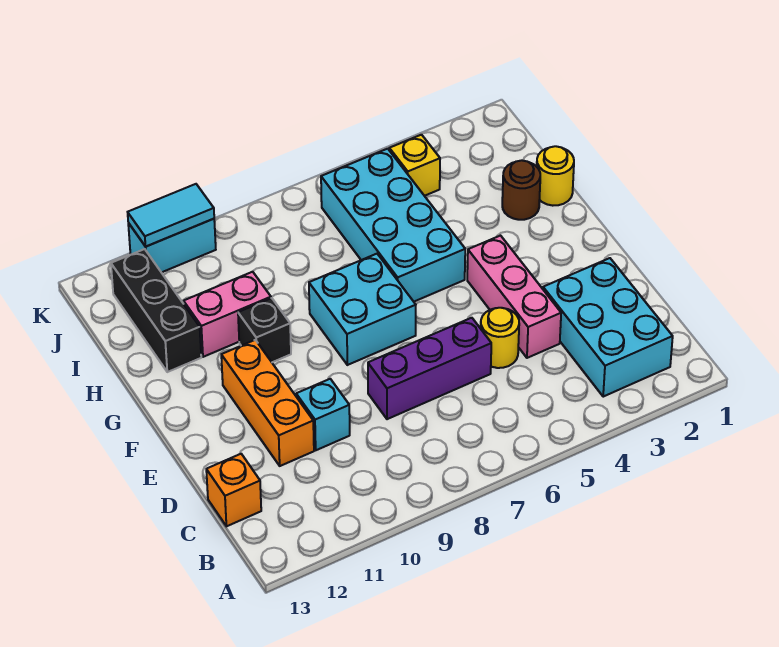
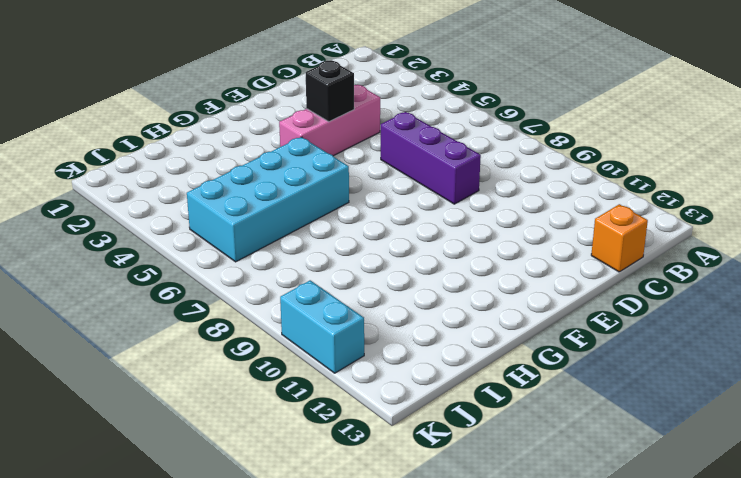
black brick E4 level 2 -> black brick G10 level 1
none -> cyan brick B2:D3 level 1
none -> yellow round brick D5 level 1
none -> cyan brick D10 level 1

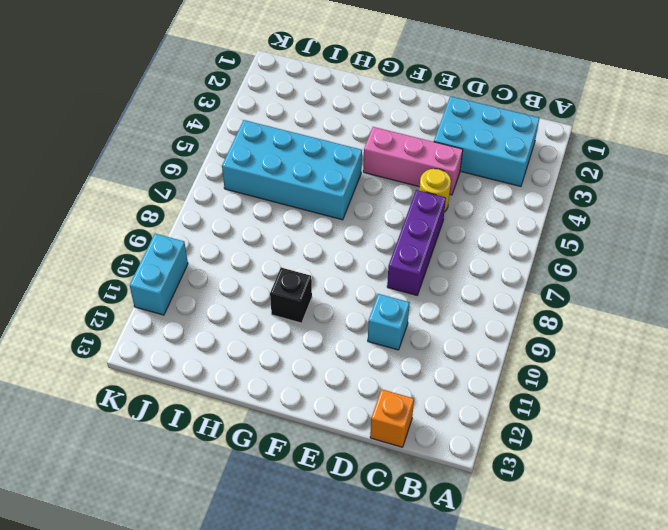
none -> orange brick D11:F11 level 1
none -> cyan brick F7:G8 level 1
none -> yellow round brick H1 level 1

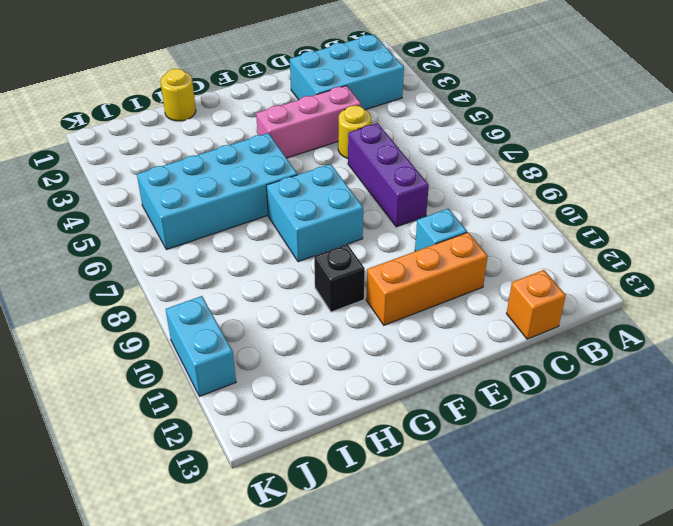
none -> brown round brick H2 level 1
none -> pink brick H10:H11 level 1
none -> black brick H12:J12 level 1

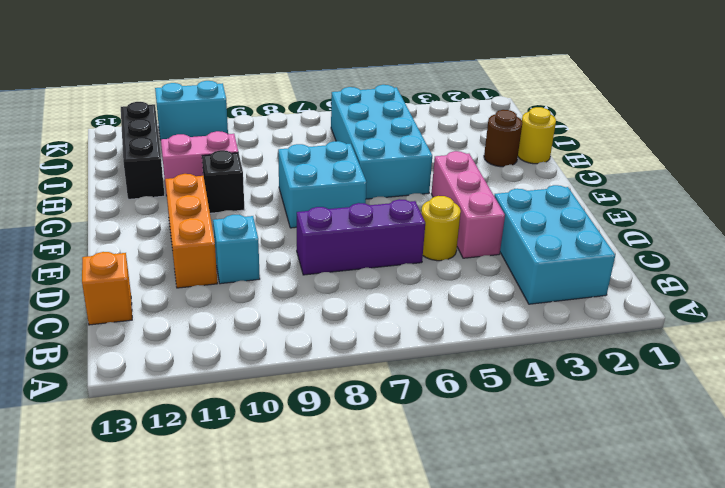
none -> yellow brick J4 level 1
none -> cyan tile K10:K11 level 2

